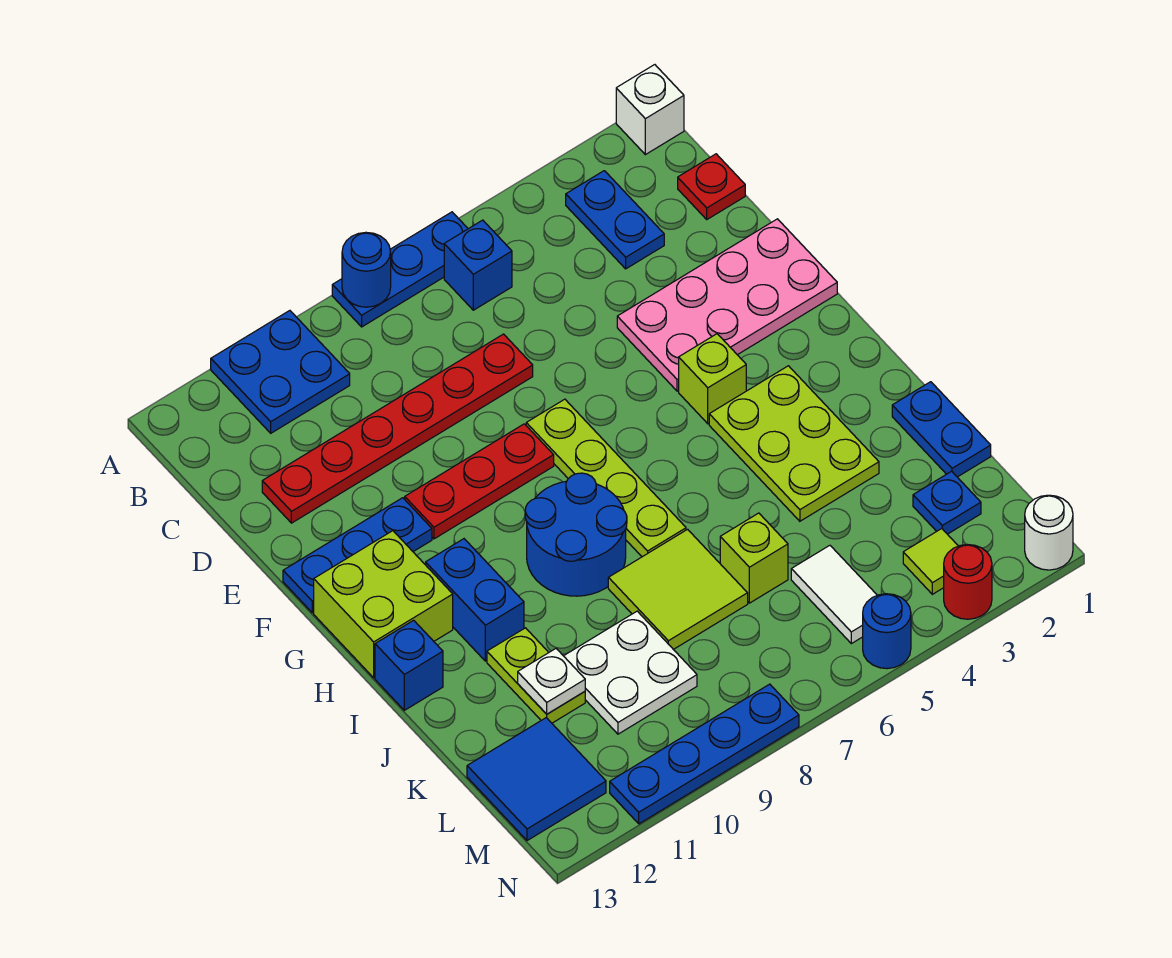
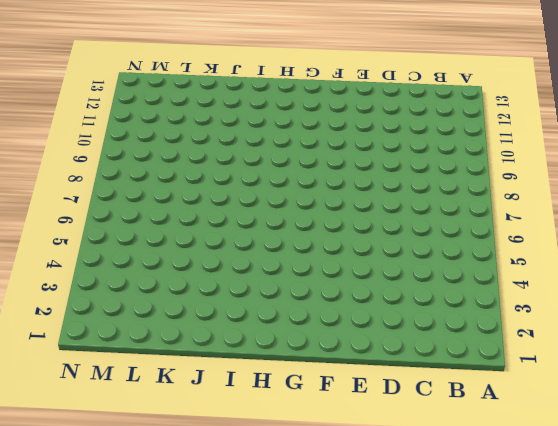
none -> white brick A1 level 1
none -> blue plate A6:A8 level 1
none -> blue plate A10:B11 level 1
none -> blue plate B3:C3 level 1

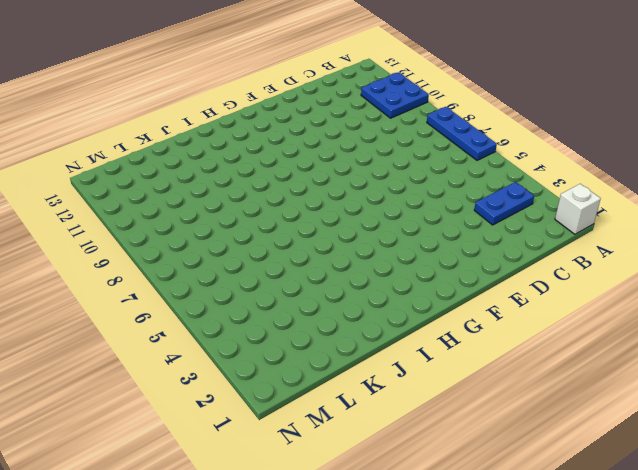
none -> blue brick B6 level 1
none -> red plate C1 level 1
none -> red plate D7:D12 level 1
none -> pink plate E1:F4 level 1

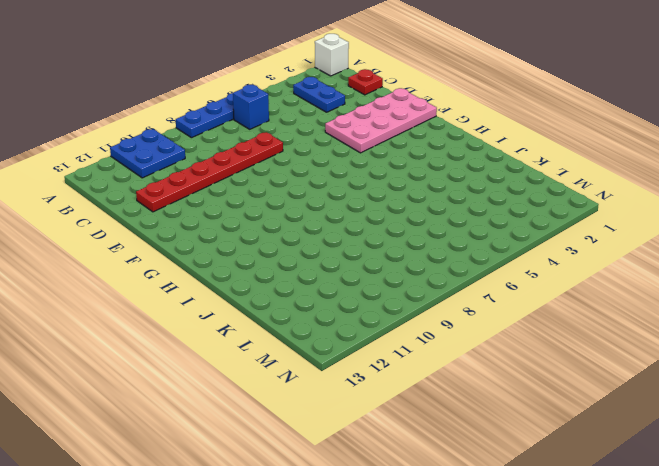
none -> lime plate F7:I7 level 1
none -> red plate F8:F10 level 1
none -> blue plate F11:F13 level 1
none -> lime brick G4 level 1

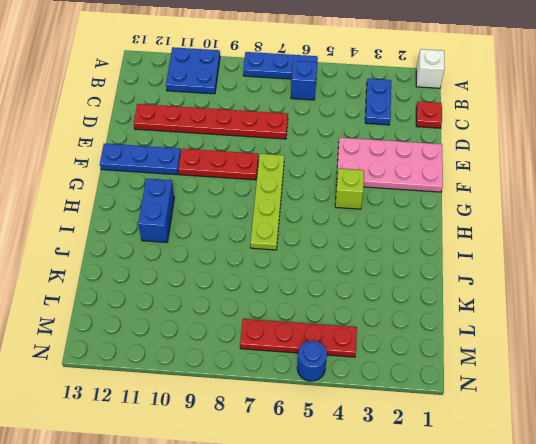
red plate M4:M7 level 1 -> white tile L5:M5 level 1
none -> lime brick G12:H13 level 1
none -> lime plate H3:J4 level 1
none -> blue round brick H8:I9 level 1
none -> blue brick I13 level 1

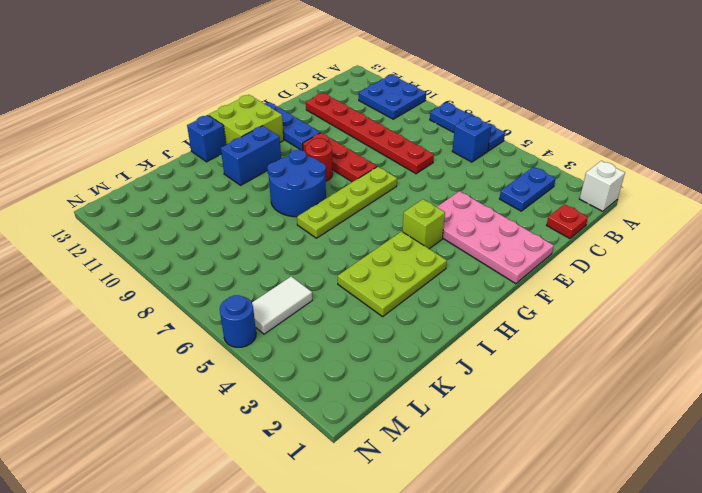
red round brick G9 level 1 -> red round brick N3 level 1
none -> blue plate J1:K1 level 1
none -> lime tile J7:K8 level 1
none -> lime plate J11:K11 level 1
none -> lime brick K6 level 1

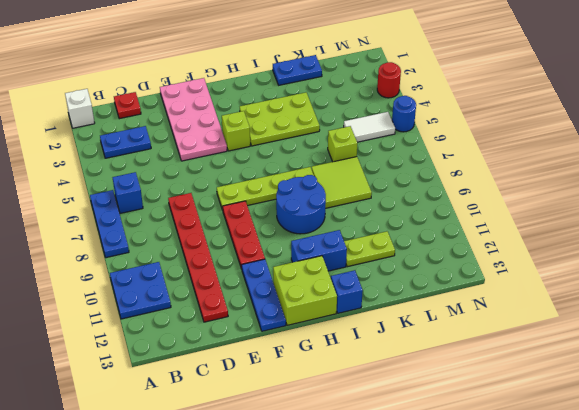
none -> white plate K9:L10 level 1
none -> blue plate L2 level 1
none -> blue tile L12:M13 level 1
none -> lime tile M3 level 1

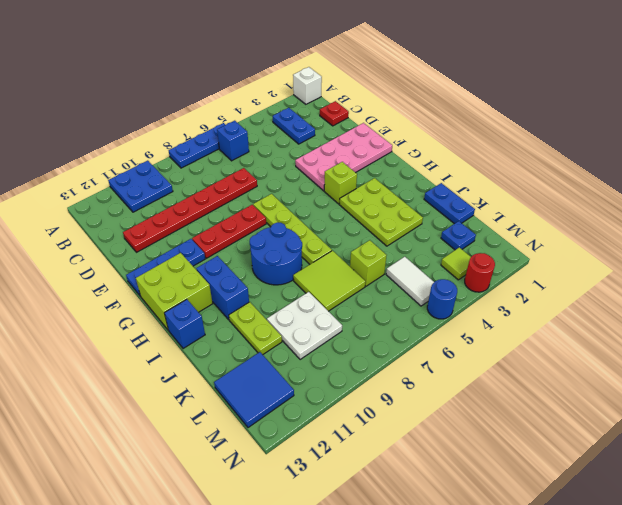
none -> white round brick N1 level 1
none -> blue plate N8:N11 level 1
none -> blue round brick A8 level 2
none -> white plate K11 level 2

